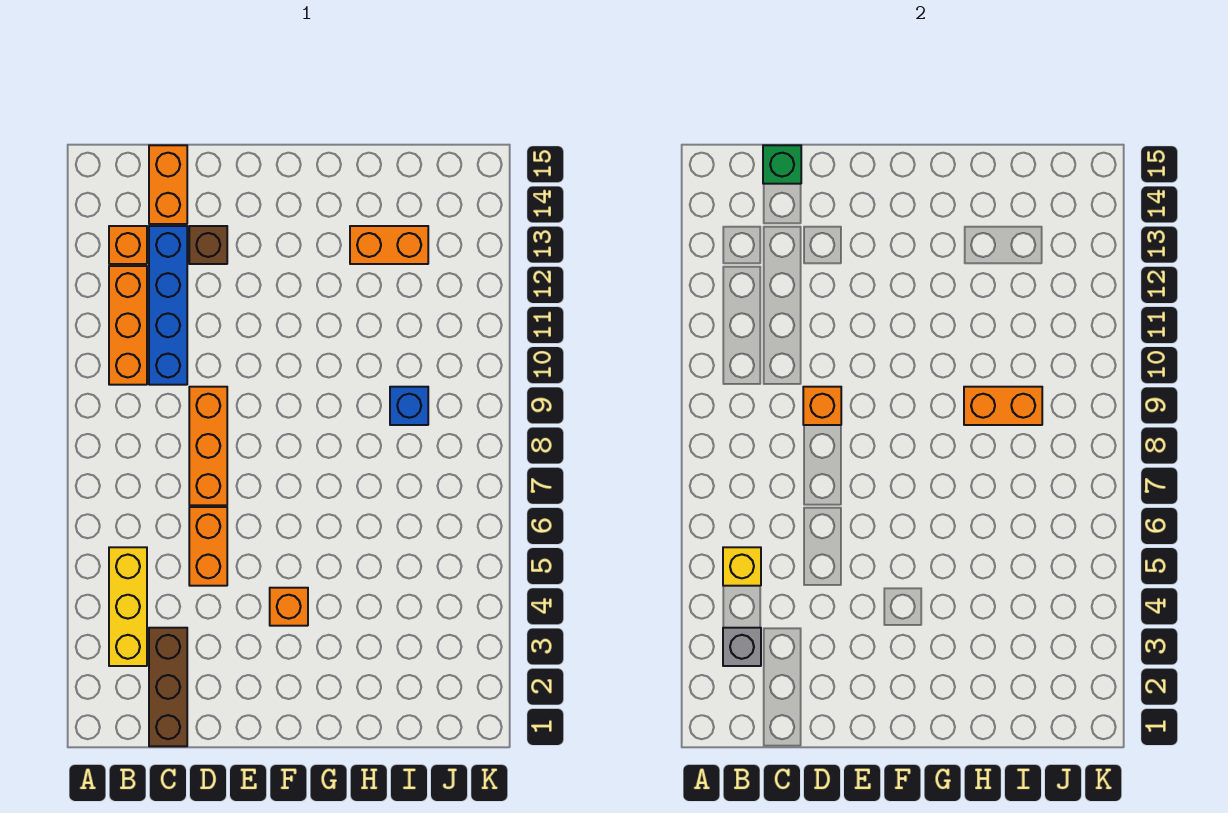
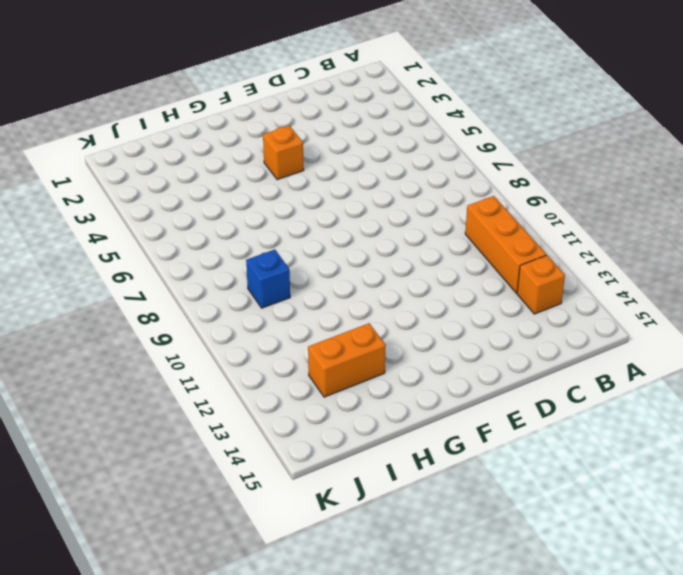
none -> yellow brick B3:B5 level 1
none -> brown brick C1:C3 level 1
none -> blue brick C10:C13 level 1

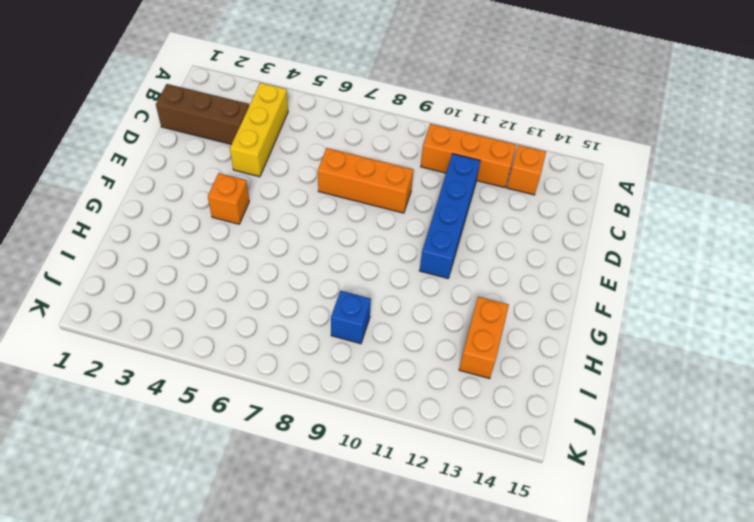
yellow brick B4:D4 level 1 -> yellow brick B3:B5 level 1
blue brick C11:F11 level 1 -> blue brick C10:C13 level 1
none -> orange brick C14:C15 level 1
none -> orange brick D5:D6 level 1
none -> brown brick D13 level 1

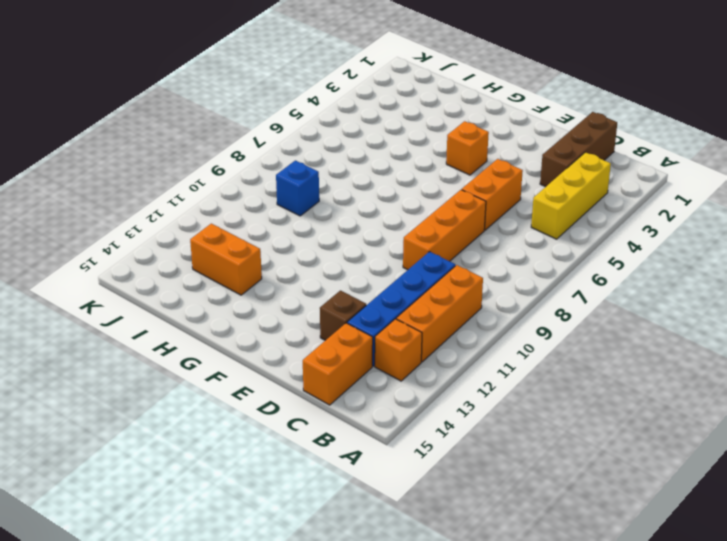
none -> grey brick B3 level 2
none -> yellow brick B5 level 2
none -> green brick C15 level 2

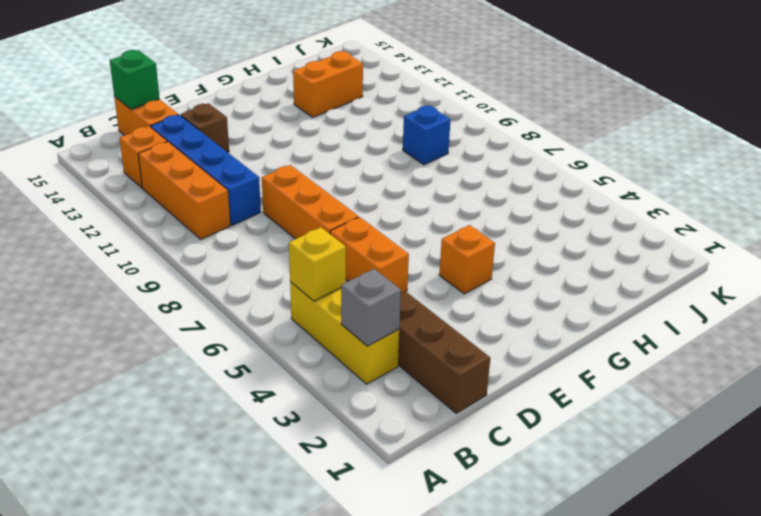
none -> orange brick D9 level 2
none -> orange brick H9:I9 level 2

